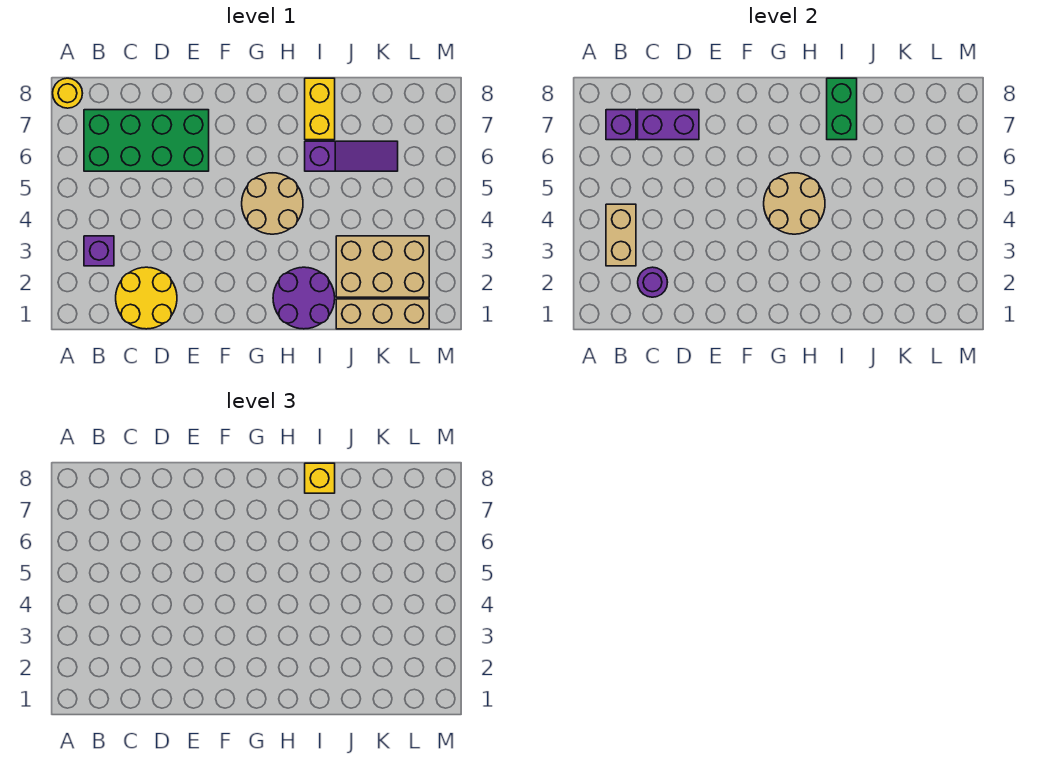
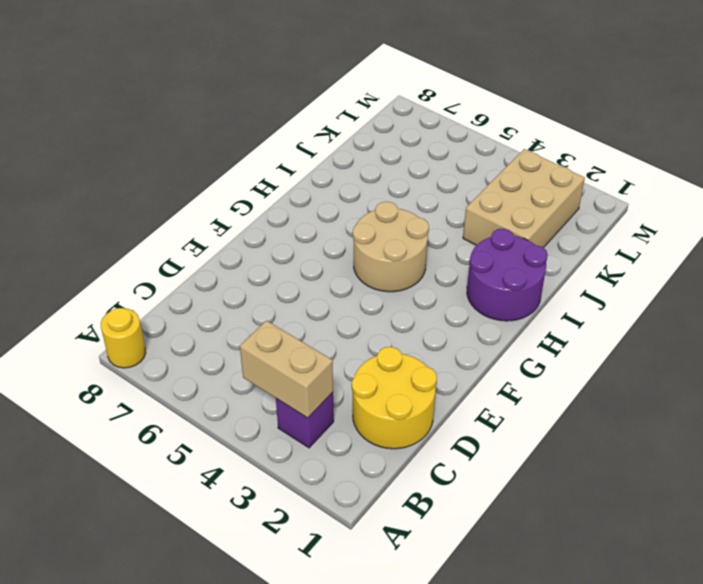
none -> green brick B6:E7 level 1
none -> purple slope I6:K6 level 1 top I
none -> yellow brick I7:I8 level 1

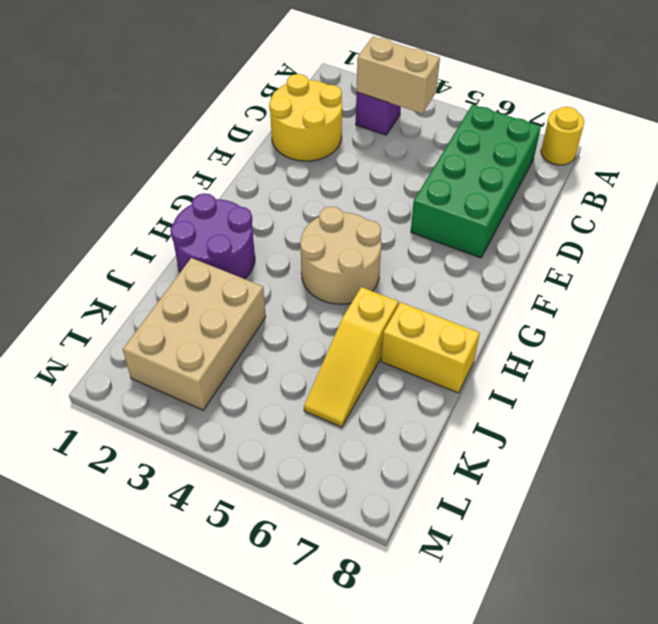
yellow slope I6:K6 level 1 top I -> purple slope I6:K6 level 1 top I
none -> tan brick J1:L1 level 1
none -> purple brick B7 level 2
none -> purple round brick C2 level 2

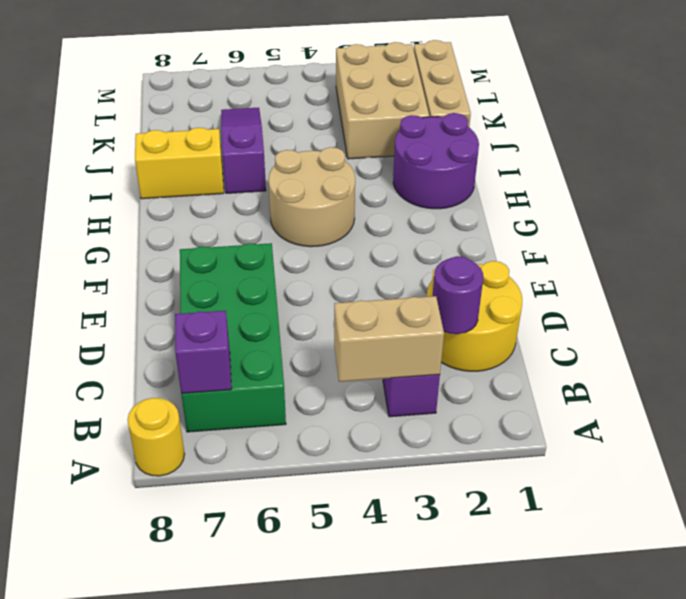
none -> purple brick C7:D7 level 2
none -> tan round brick G4:H5 level 2
none -> green brick I7:I8 level 2

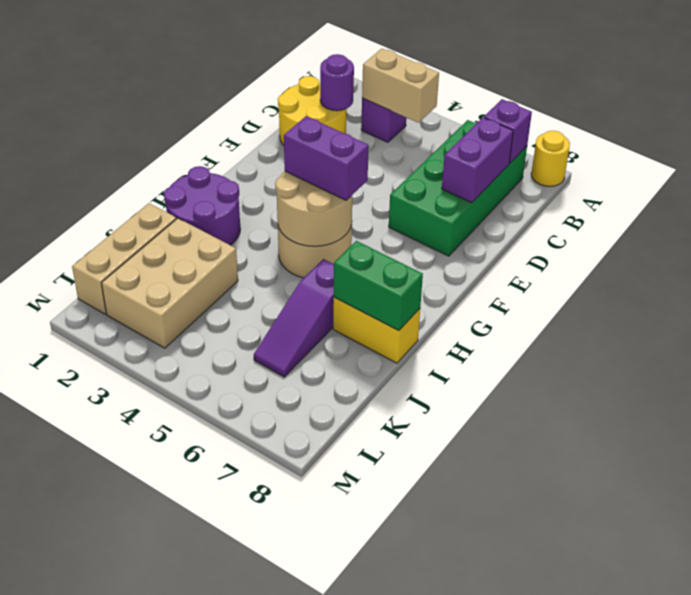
purple brick G4:G5 level 3 -> none
none -> yellow brick I8 level 3

